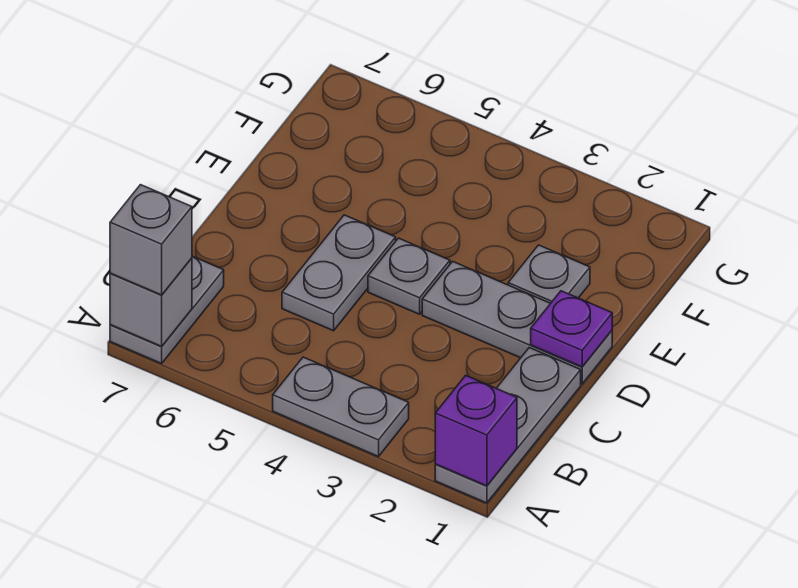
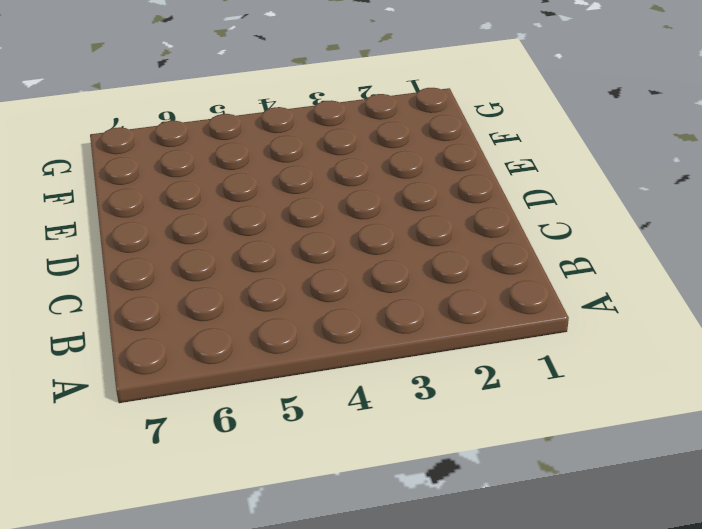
none -> grey plate A1:C1 level 1
none -> grey plate A3:A4 level 1

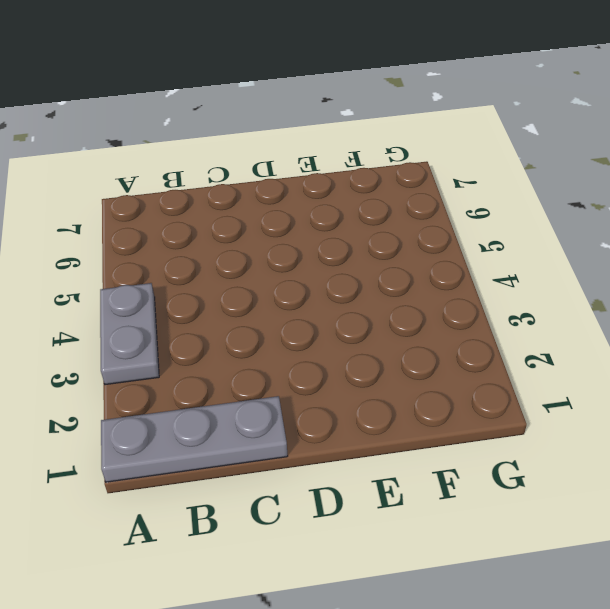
none -> grey plate A7:B7 level 1
none -> grey plate C5:D5 level 1

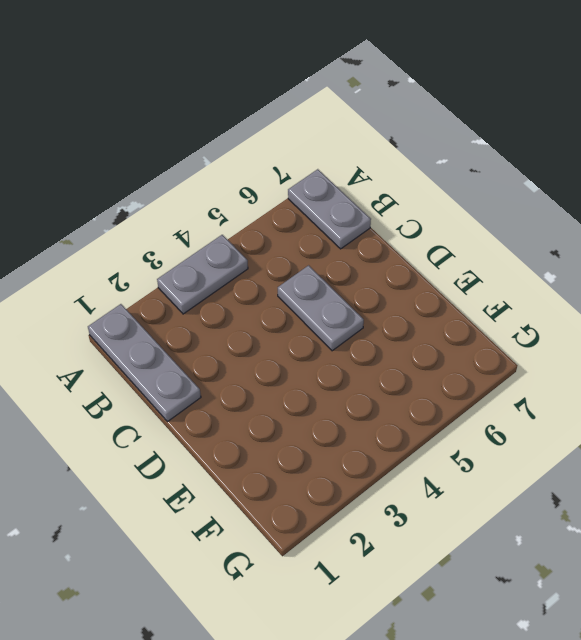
none -> grey plate D1:D3 level 1
none -> grey plate D4 level 1

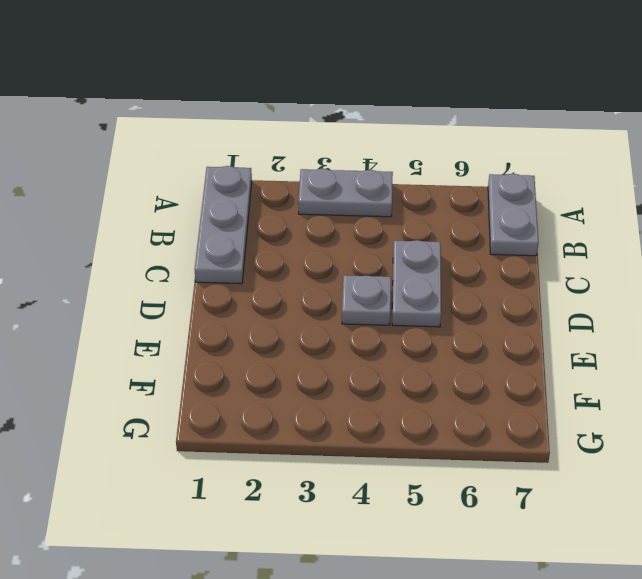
none -> grey plate D1:D3 level 1
none -> grey plate E2 level 1

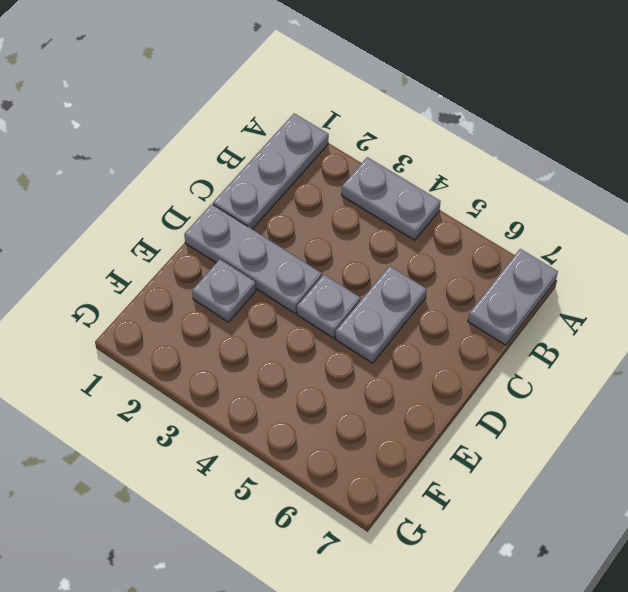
none -> purple brick A1 level 2
none -> grey brick A7 level 2

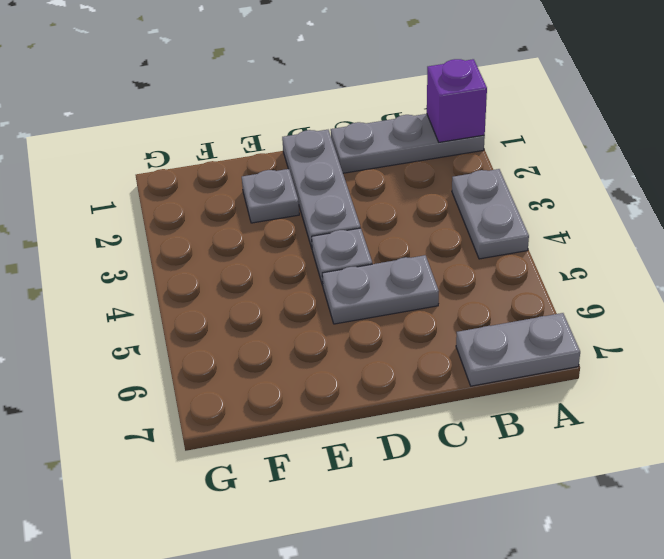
none -> grey brick A7 level 2
none -> purple plate D1 level 2

